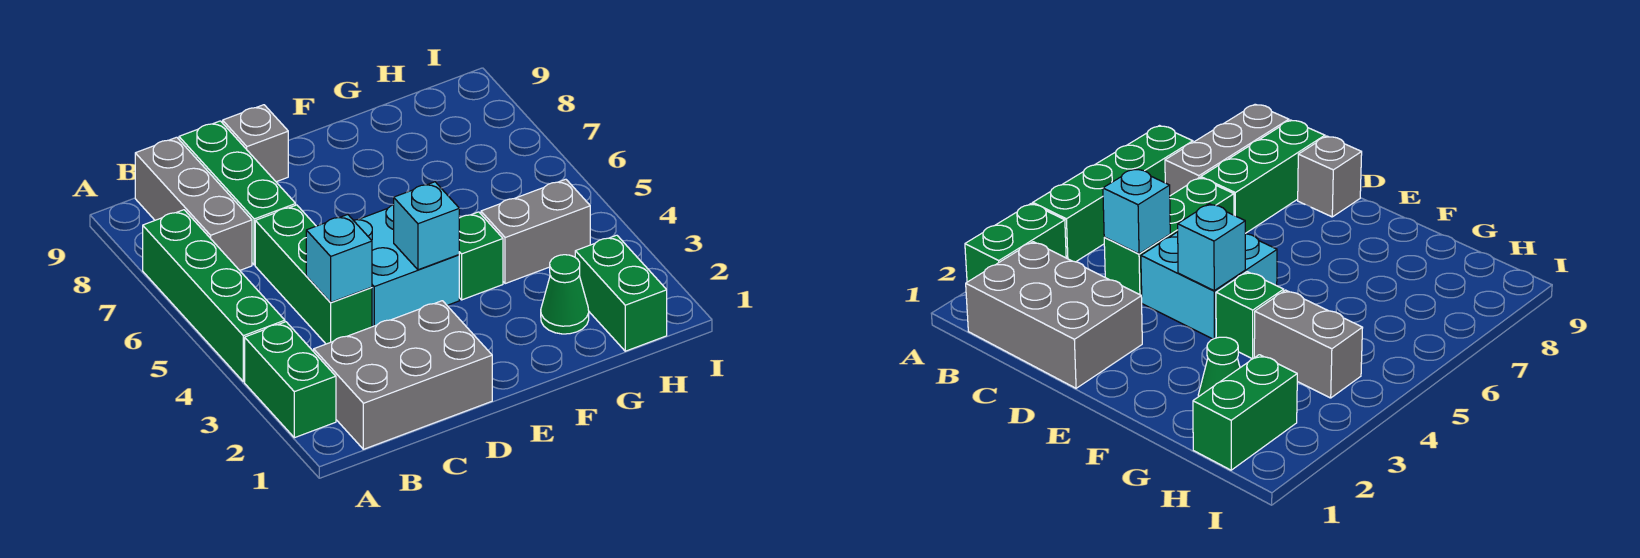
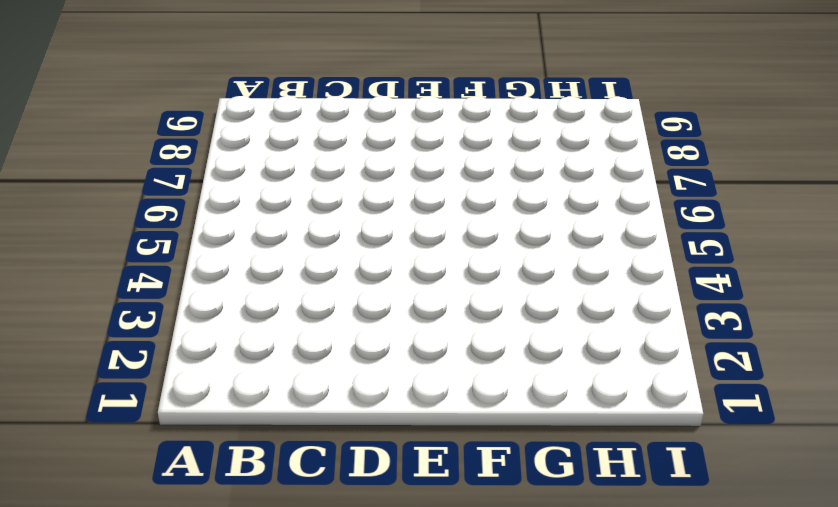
none -> green brick A2:A3 level 1
none -> green brick A4:A7 level 1
none -> grey brick B1:D2 level 1

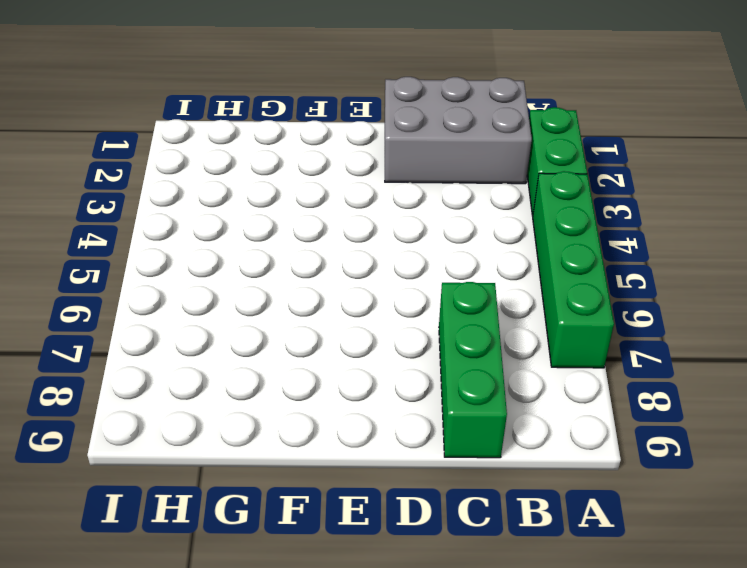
none -> grey brick B7:B9 level 1
none -> green brick C4:C6 level 1
none -> cyan brick D4:E5 level 1

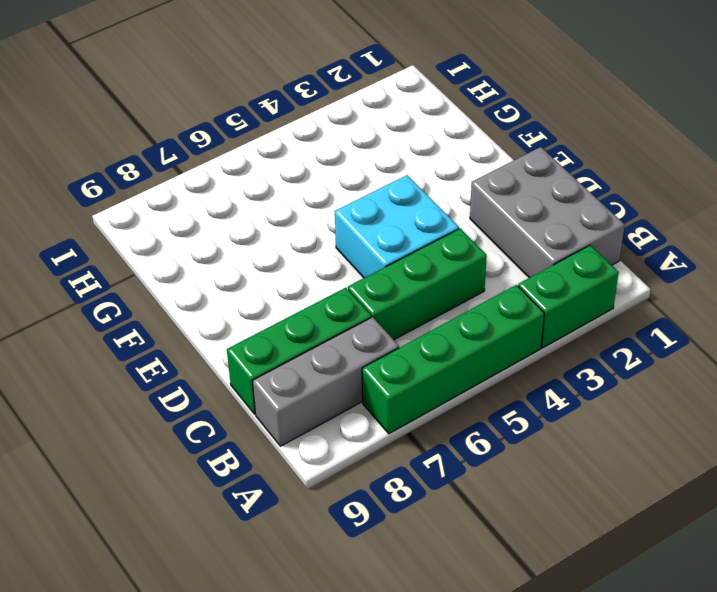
none -> grey brick D9 level 1
none -> green brick F4 level 1
none -> green cone G2 level 1

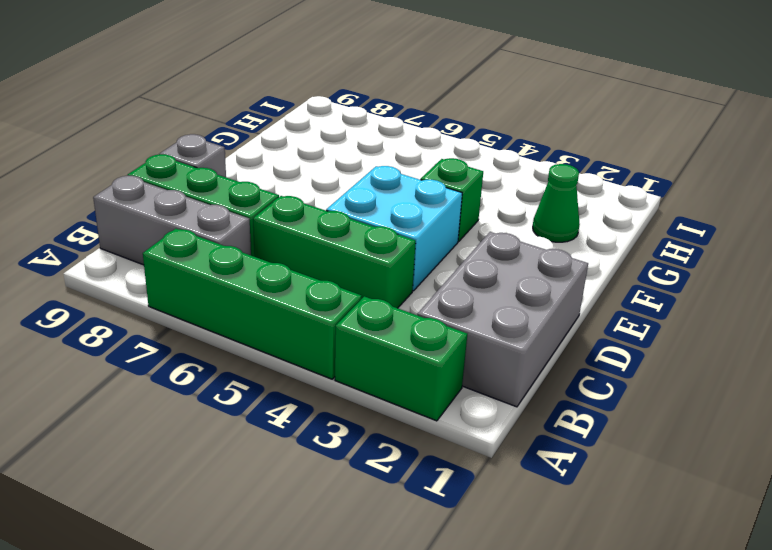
none -> grey brick G4:H4 level 1
none -> green brick H1:H2 level 1
none -> cyan brick C4 level 2

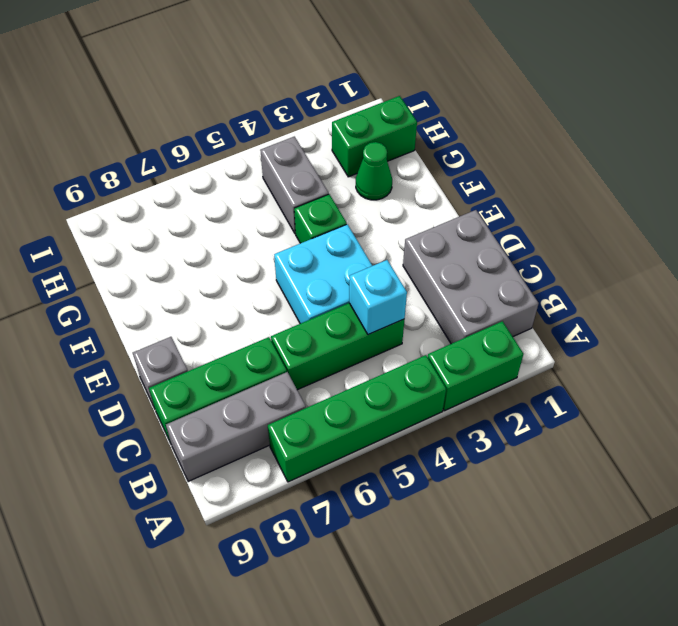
none -> cyan brick E4 level 2

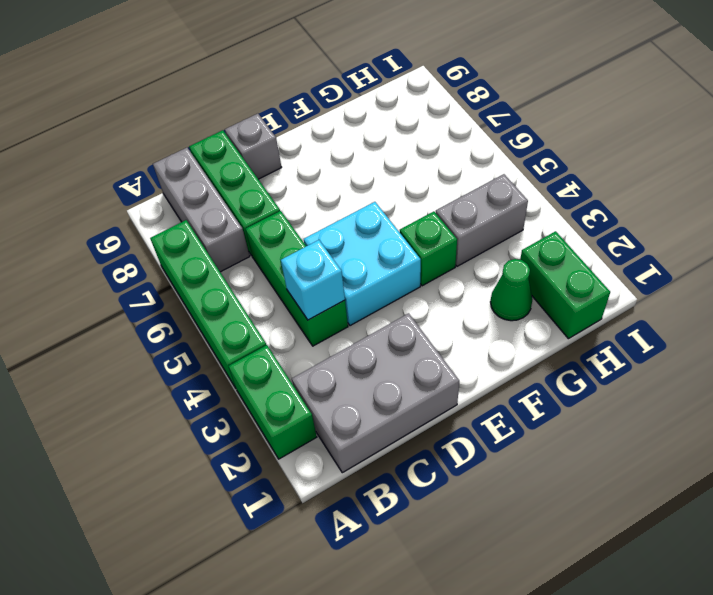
none -> cyan brick E4 level 2

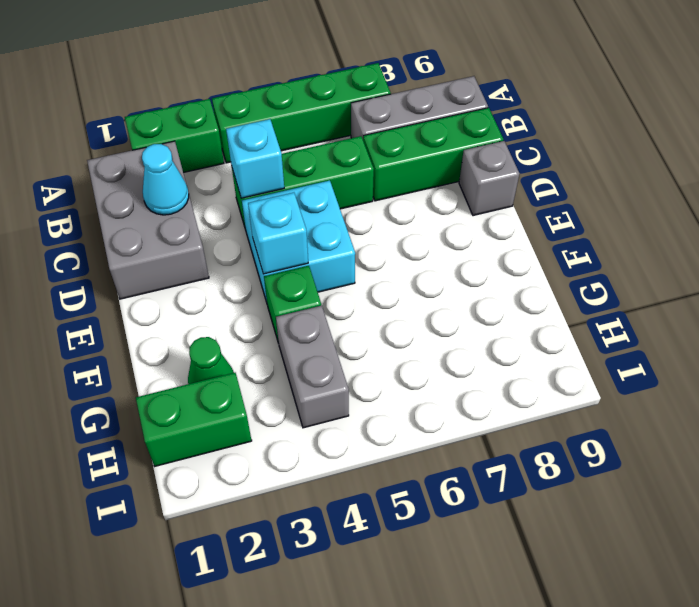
cyan cone C2 level 2 -> none

